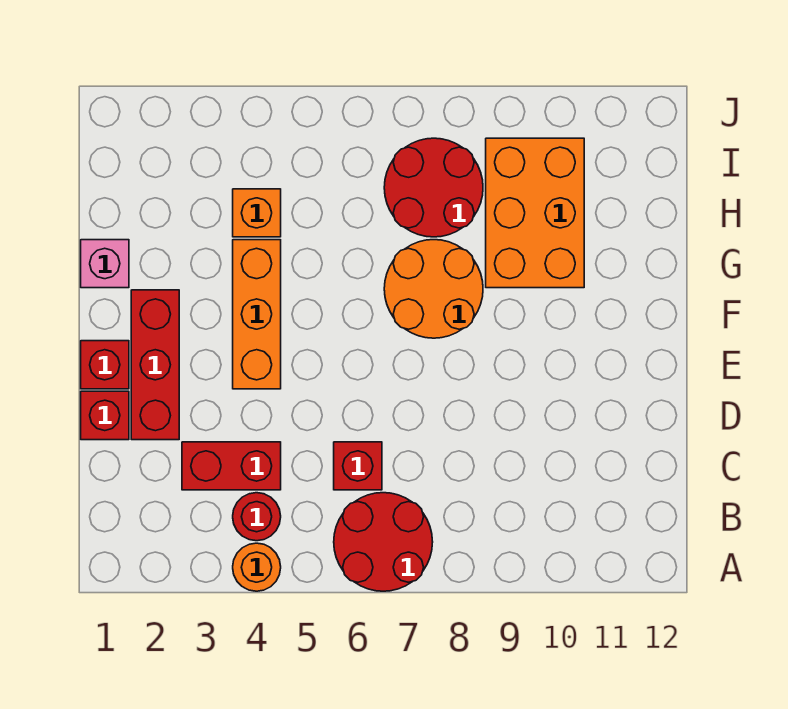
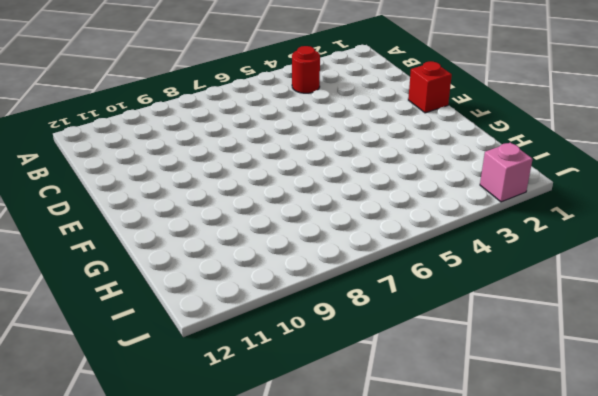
pink brick J2 level 1 -> pink brick G1 level 1
none -> orange round brick A4 level 1
none -> red round brick A6:B7 level 1
none -> red brick C3:C4 level 1

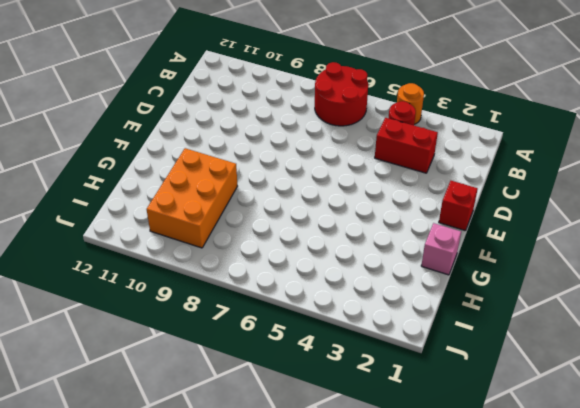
none -> red brick C6 level 1
none -> red brick D1 level 1
none -> red brick D2:F2 level 1

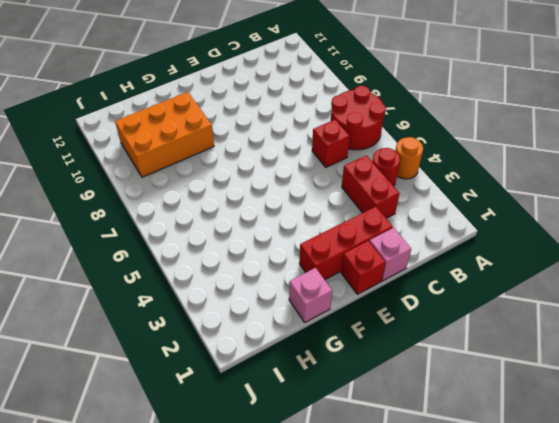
pink brick D1 level 1 -> red brick D1 level 1
none -> orange brick E4:G4 level 1
none -> orange round brick F7:G8 level 1
none -> orange brick H4 level 1

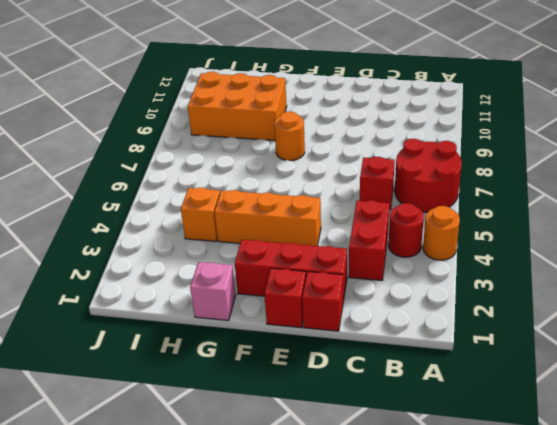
orange round brick F8 level 1 -> orange round brick F7:G8 level 1
none -> red round brick H7:I8 level 1

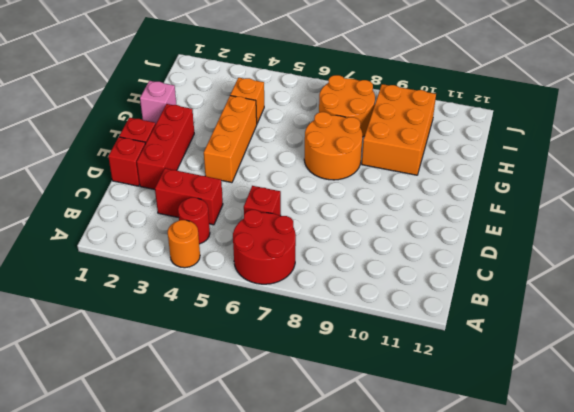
orange round brick H7:I8 level 1 -> red round brick H7:I8 level 1

